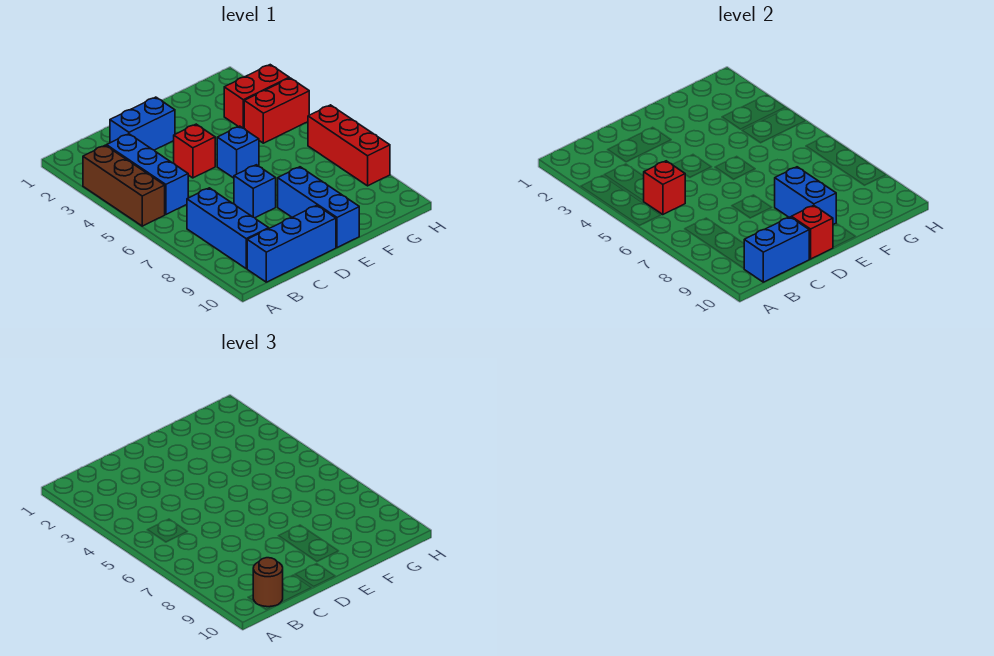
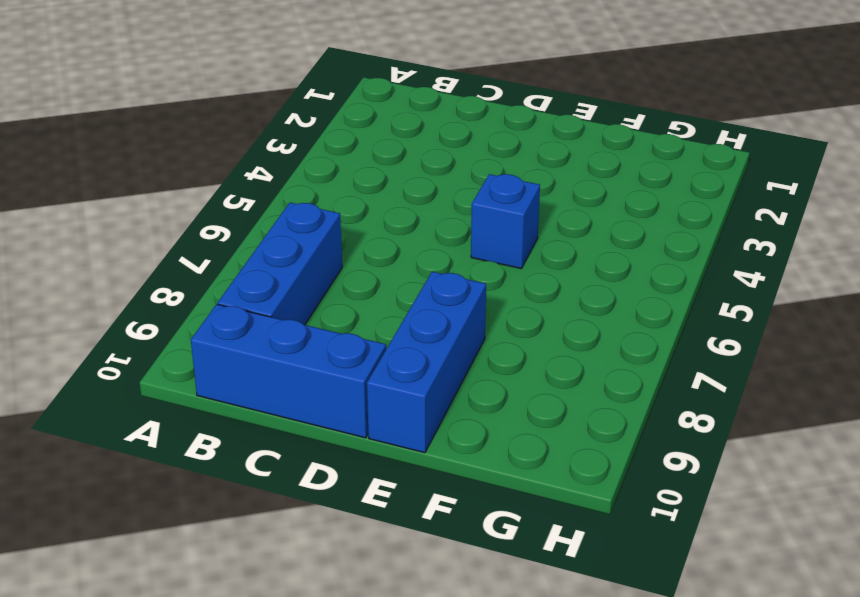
none -> brown brick A3:A5 level 1
none -> blue brick B3:B5 level 1
none -> blue brick C2:D2 level 1

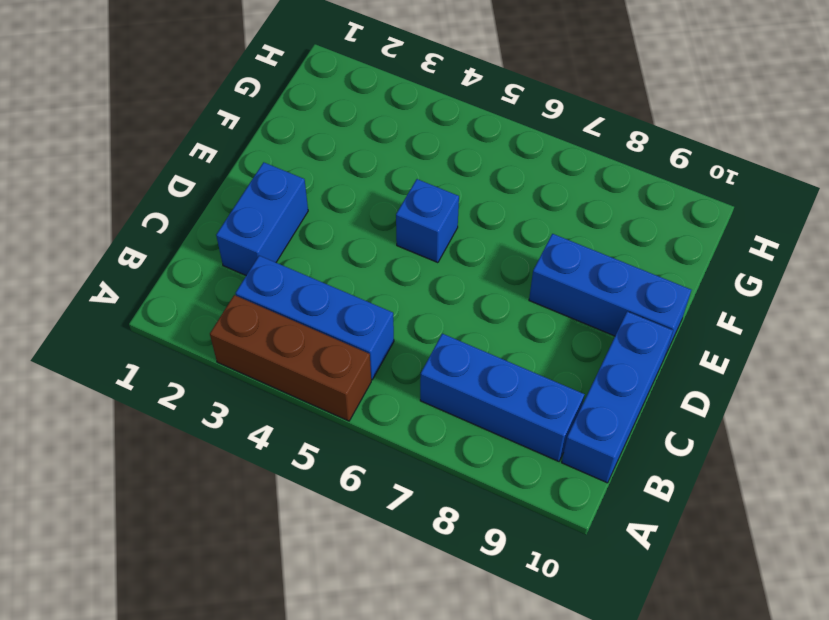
none -> red brick D4 level 1
none -> blue brick D7 level 1
none -> red brick G3:H3 level 1

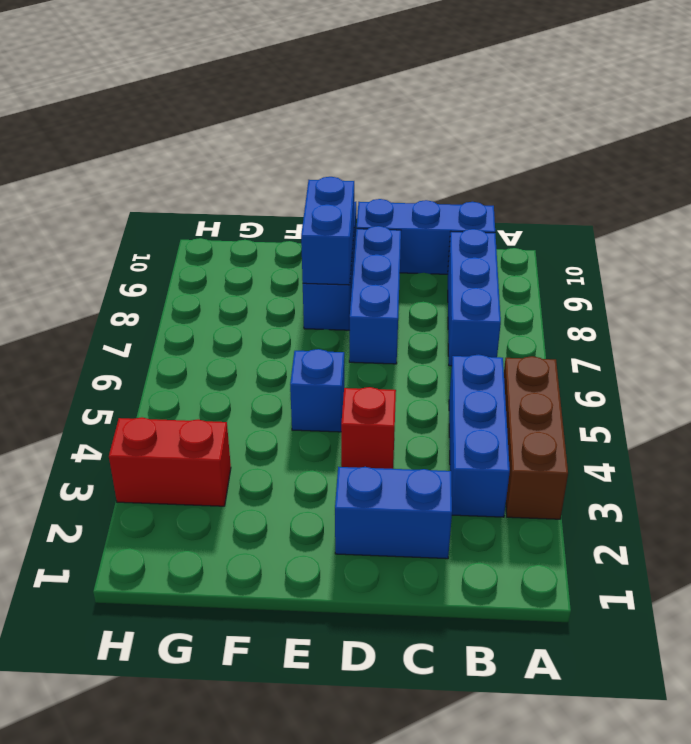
blue brick D7:D9 level 1 -> blue brick D7 level 1
none -> red brick G4:H4 level 1
none -> red brick H6:H8 level 1
none -> red brick B5 level 2

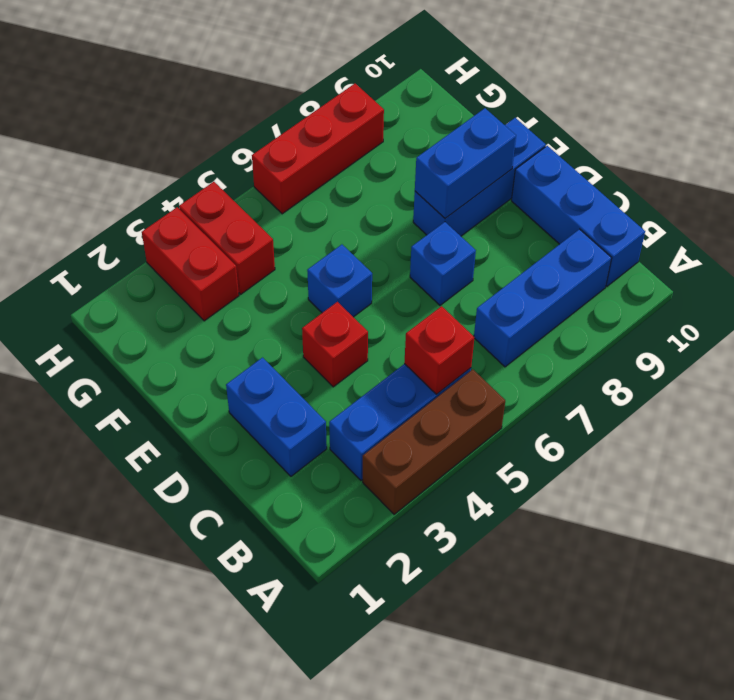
none -> blue brick B10:C10 level 2
none -> red brick D10 level 2
none -> brown round brick B10 level 3

